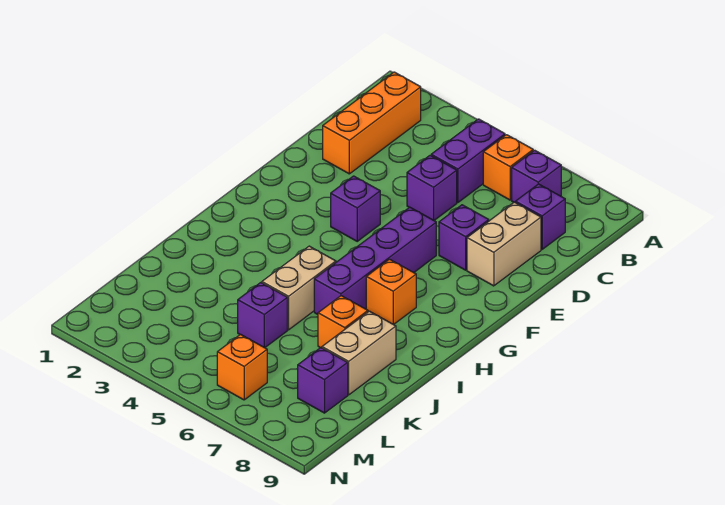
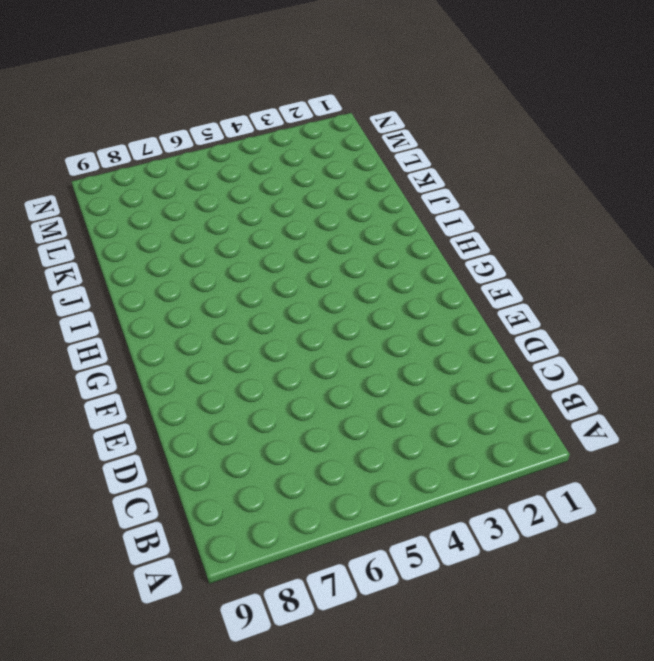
none -> orange brick B2:D2 level 1
none -> purple brick B5:C5 level 1
none -> orange brick B6 level 1

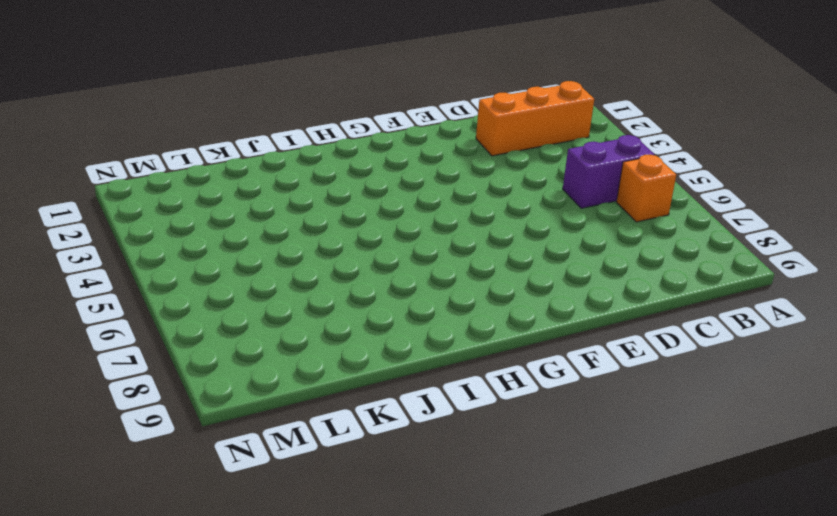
none -> purple brick B7 level 1
none -> purple brick C8 level 1
none -> purple brick D5 level 1

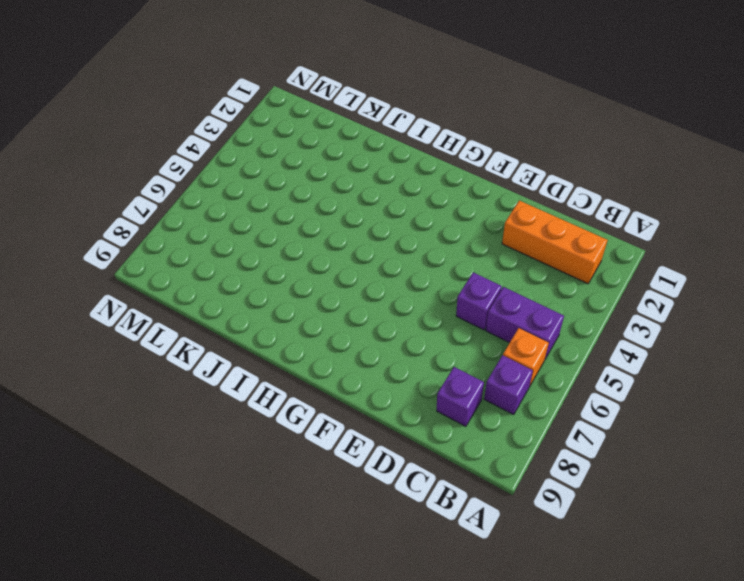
none -> tan brick D8:E8 level 1
none -> purple brick E7 level 1
none -> purple brick F4 level 1

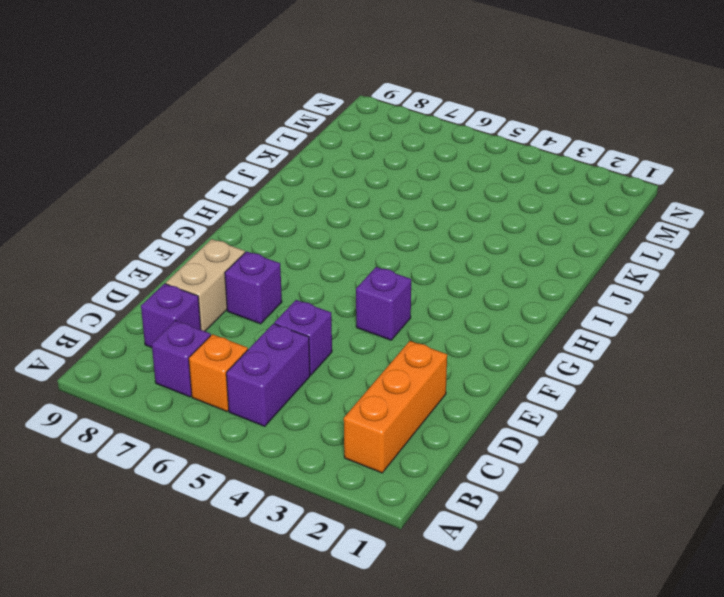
none -> purple brick F6:I6 level 1
none -> orange brick H7 level 1
none -> tan brick I5:J5 level 1

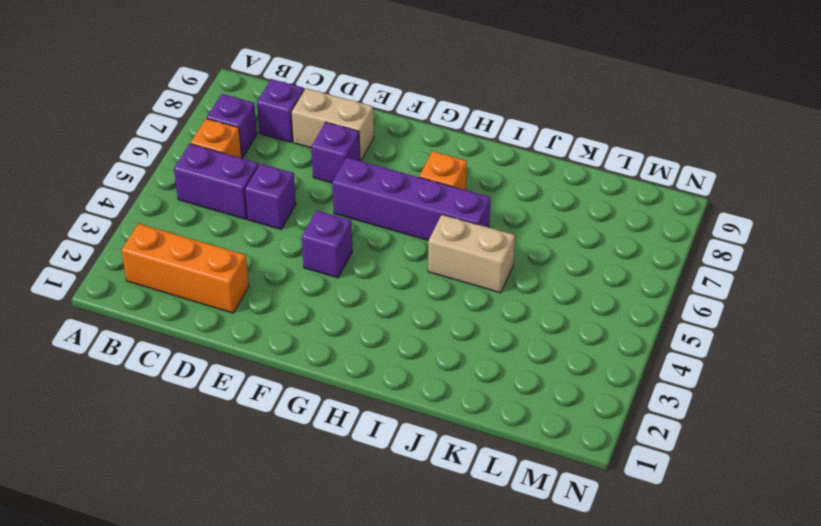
none -> orange brick J7 level 1
none -> tan brick J8:K8 level 1
none -> purple brick K5 level 1

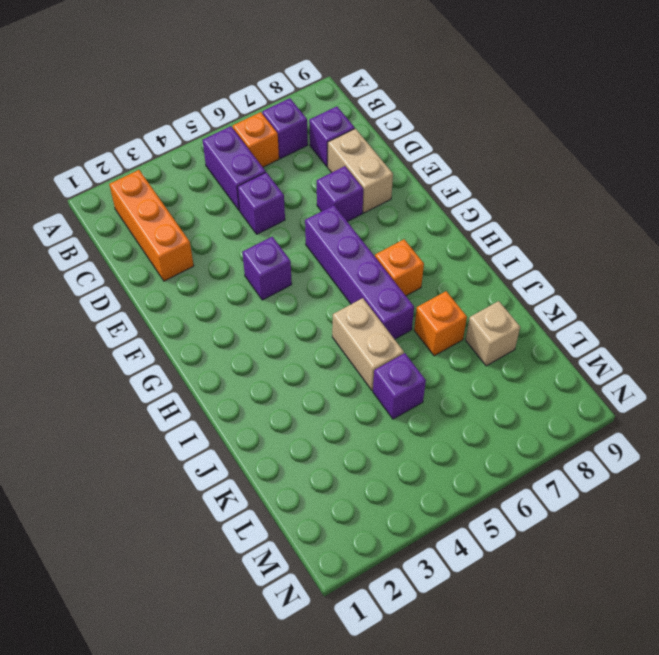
tan brick K8 level 1 -> tan brick J8:K8 level 1
none -> purple brick L8 level 1
none -> orange brick M6 level 1

